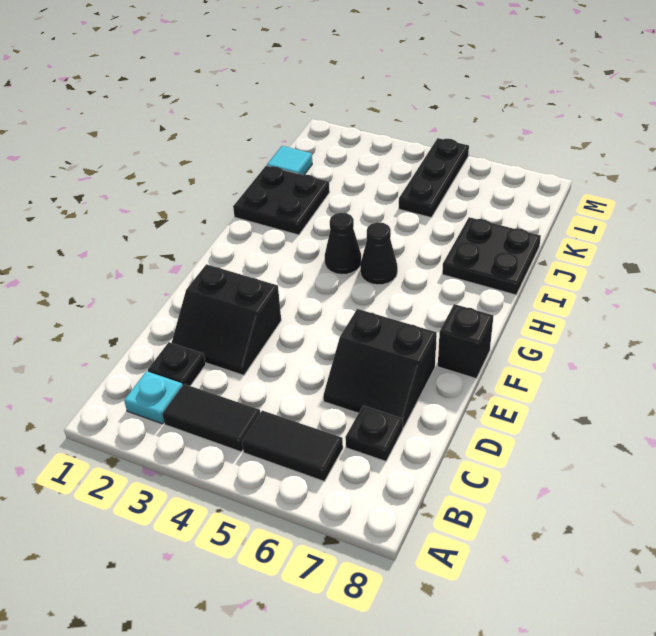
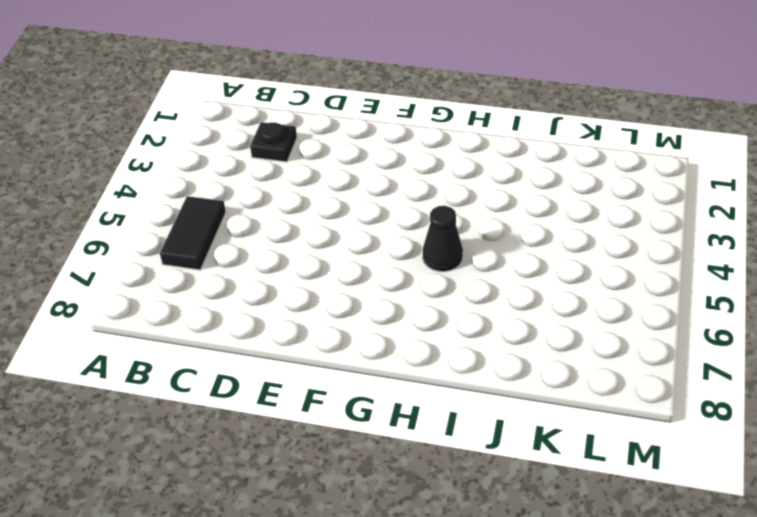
none -> cyan plate B2 level 1
none -> black tile B3:B4 level 1
none -> black plate C7 level 1

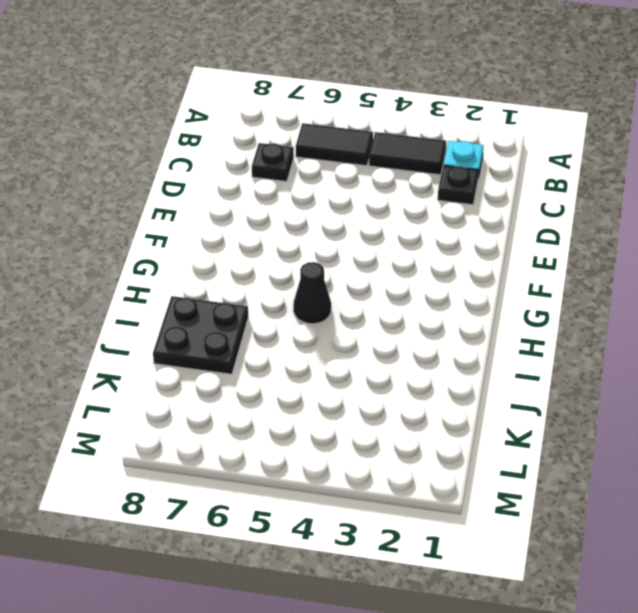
none -> black slope D2:E3 level 1 top E
none -> black slope D6:E7 level 1 top E
none -> black brick F8 level 1

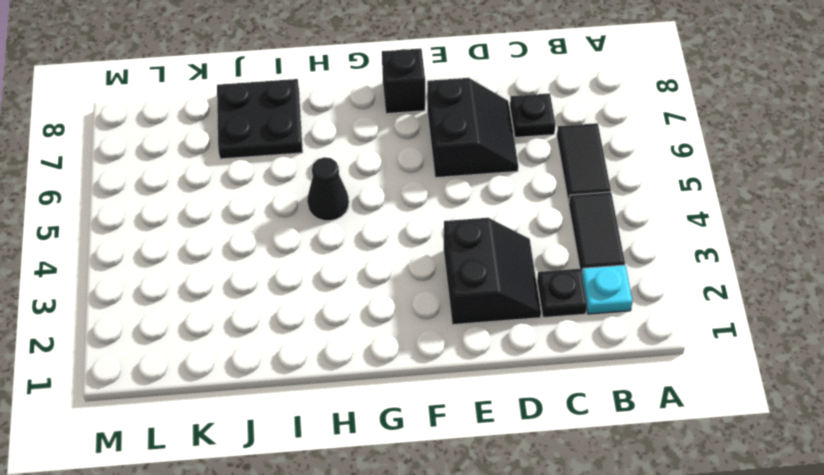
none -> black cone H4 level 1
none -> black plate I1:J2 level 1
none -> cyan tile K1 level 1

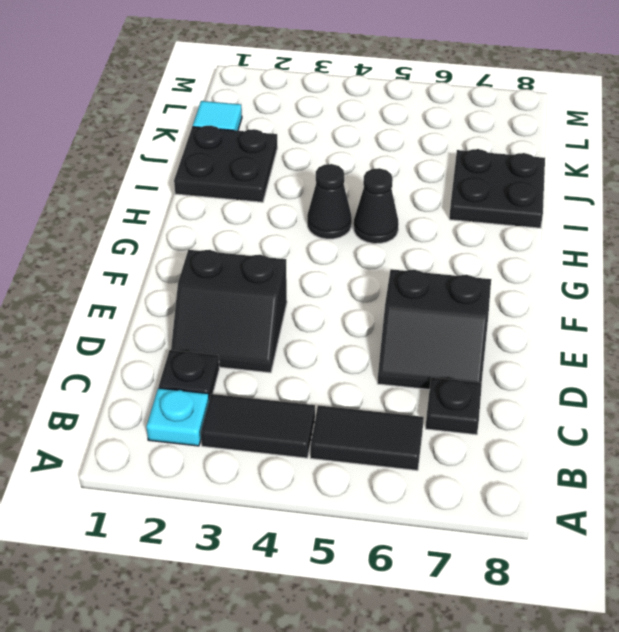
none -> black brick F8 level 1
none -> black plate K5:M5 level 1

